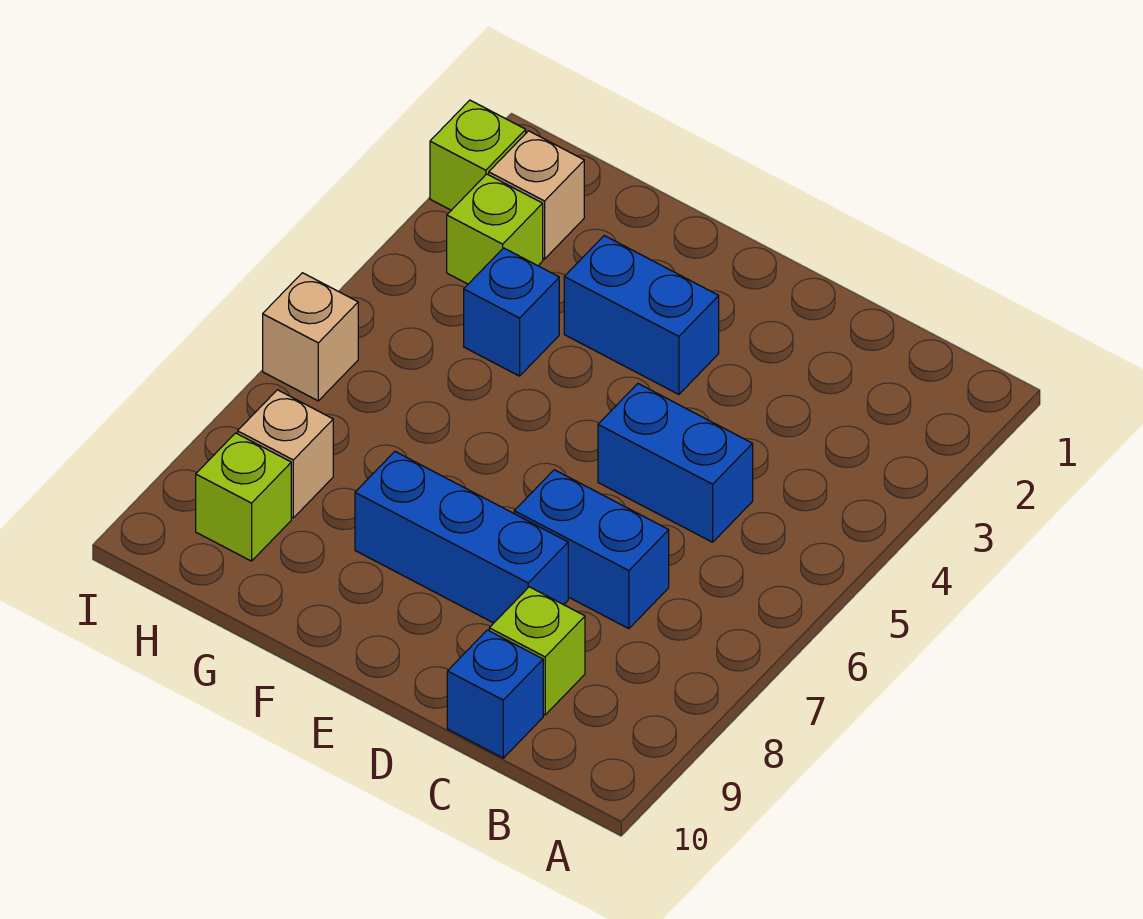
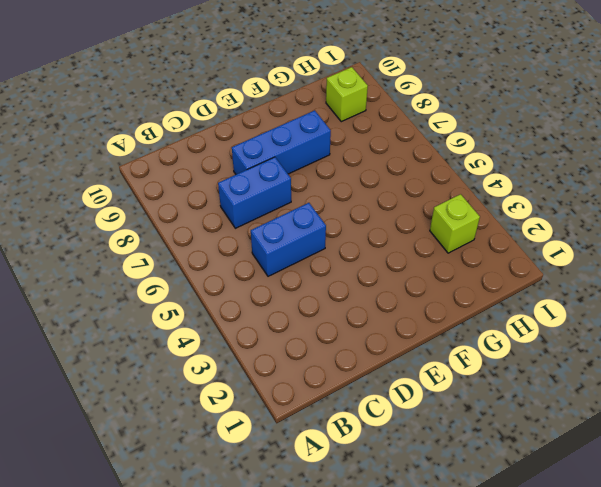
none -> lime brick C9 level 1
none -> blue brick C10 level 1
none -> blue brick E3:F3 level 1

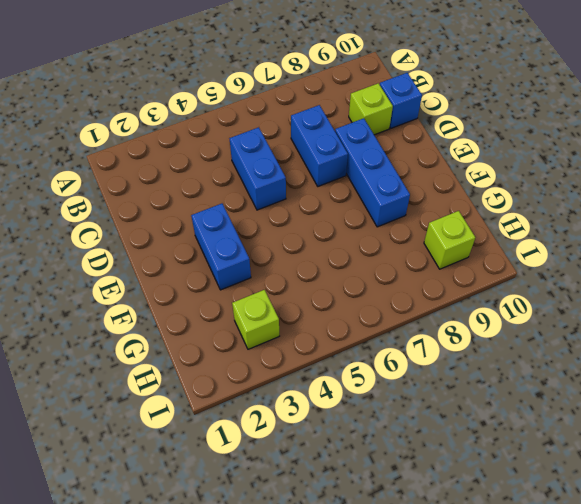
none -> blue brick G4 level 1
none -> tan brick H2 level 1
none -> tan brick H8 level 1

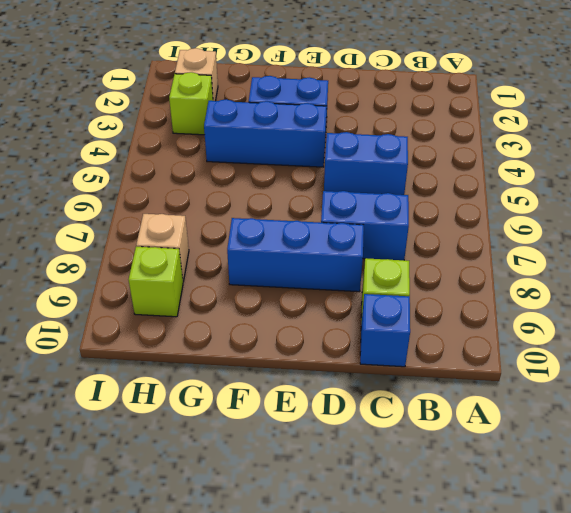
blue brick E4:G4 level 1 -> blue brick G4 level 1
none -> lime brick I2 level 1
none -> tan brick I6 level 1

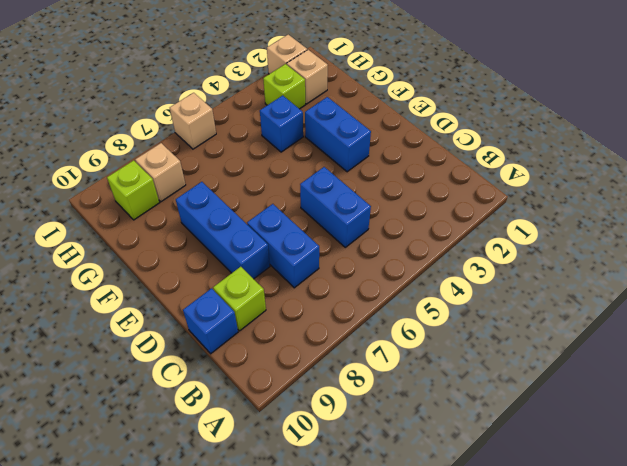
tan brick I2 level 1 -> lime brick I2 level 1

